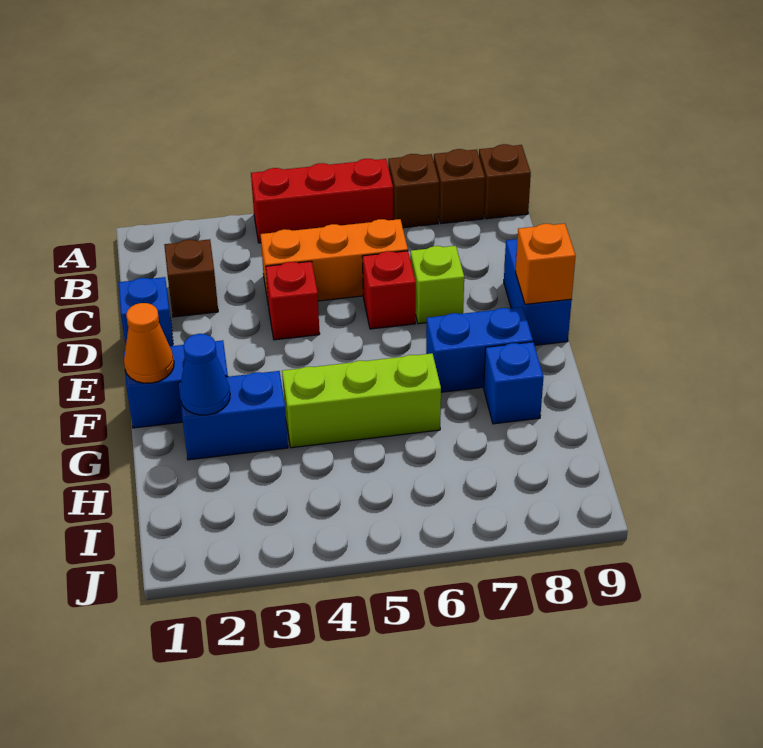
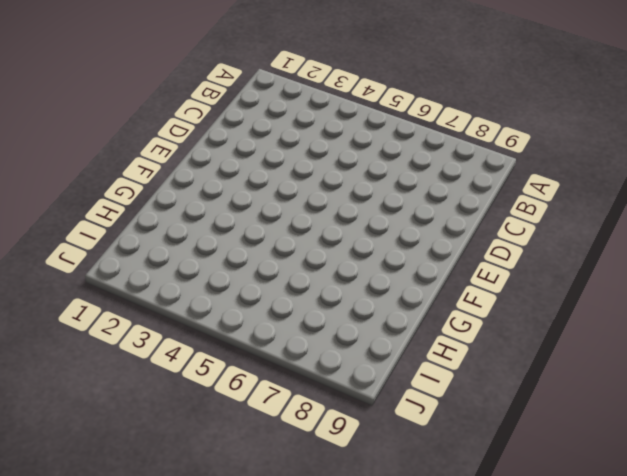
none -> red brick A4:A6 level 1
none -> brown brick A7 level 1
none -> brown brick A8 level 1

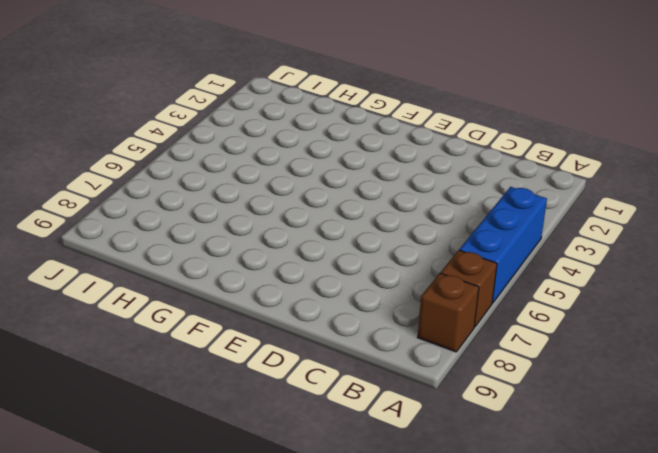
blue brick A4:A6 level 1 -> red brick A4:A6 level 1
none -> brown brick A9 level 1
none -> brown brick C2 level 1
none -> orange brick C4:C6 level 1

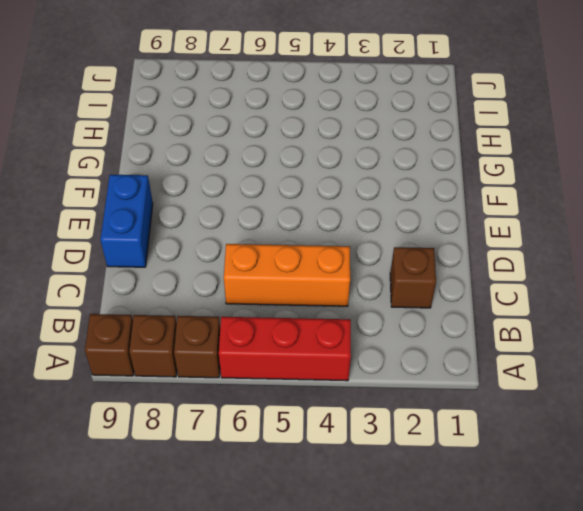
none -> blue brick D1 level 1
none -> red brick D4 level 1
none -> red brick D6 level 1

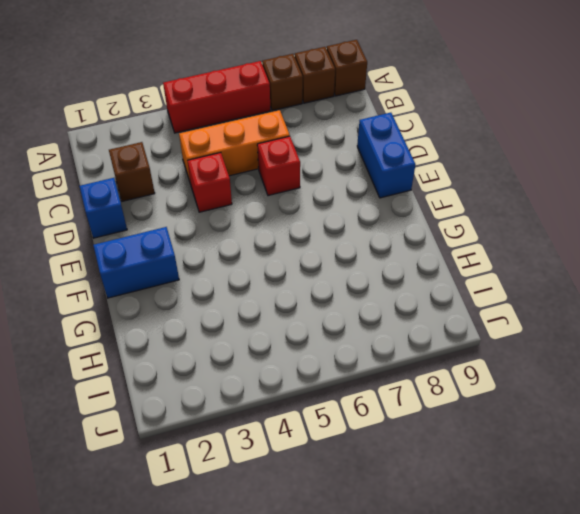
none -> lime brick D7 level 1
none -> blue brick F7:F8 level 1
none -> blue brick G2:G3 level 1

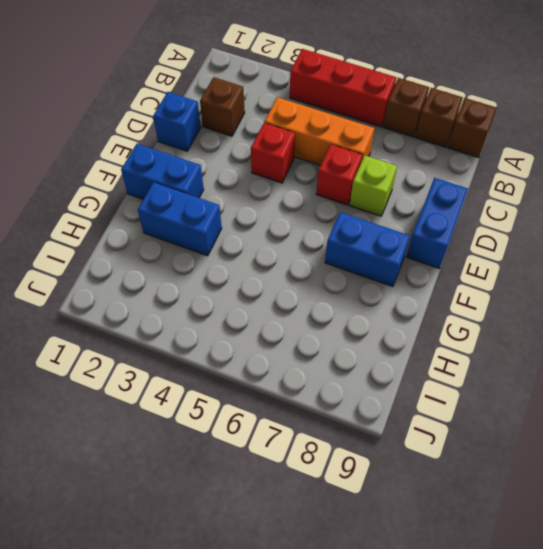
none -> lime brick G4:G6 level 1
none -> blue brick G8 level 1
none -> orange brick E9 level 2

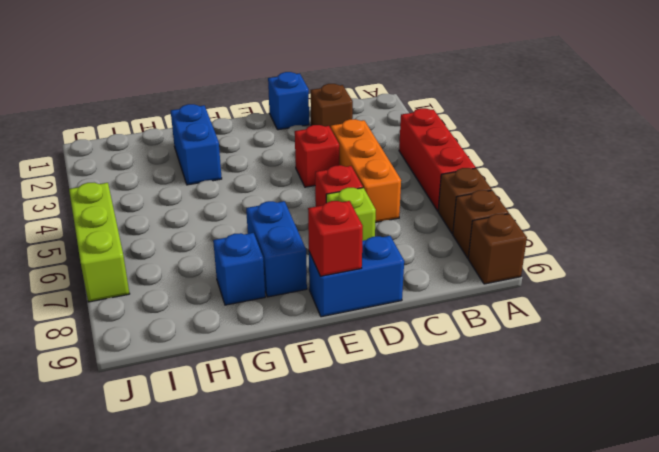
red brick E9 level 2 -> orange brick E9 level 2
lime brick J5:J7 level 1 -> lime brick G4:G6 level 1
none -> blue brick F1:F2 level 1
none -> orange cone F1 level 2
none -> blue cone G2 level 2

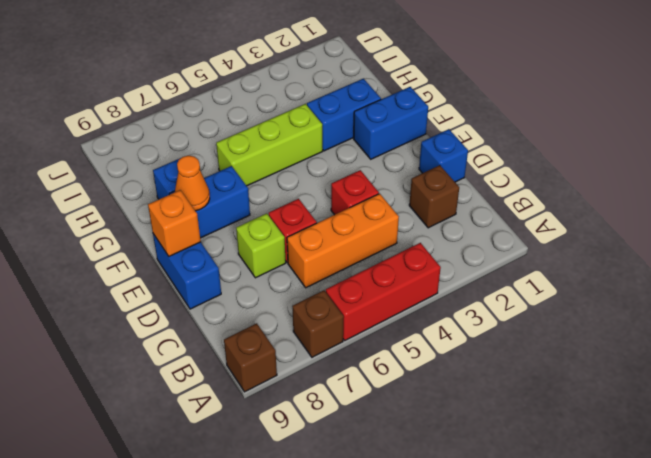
orange cone F8 level 2 -> orange cone F1 level 2
none -> brown brick A8 level 1
none -> blue cone G2 level 2

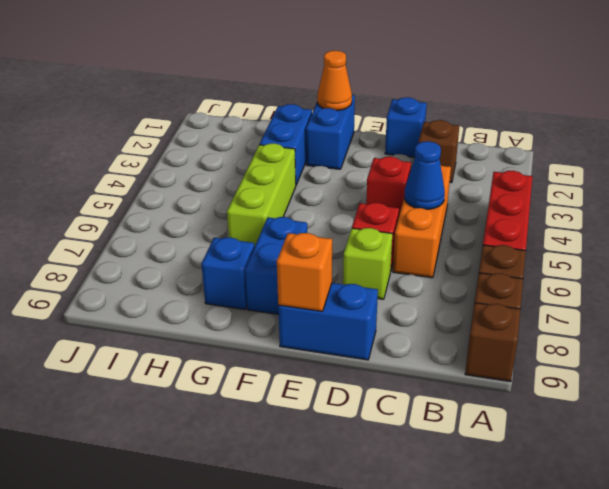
blue cone C5 level 2 -> blue cone G2 level 2

